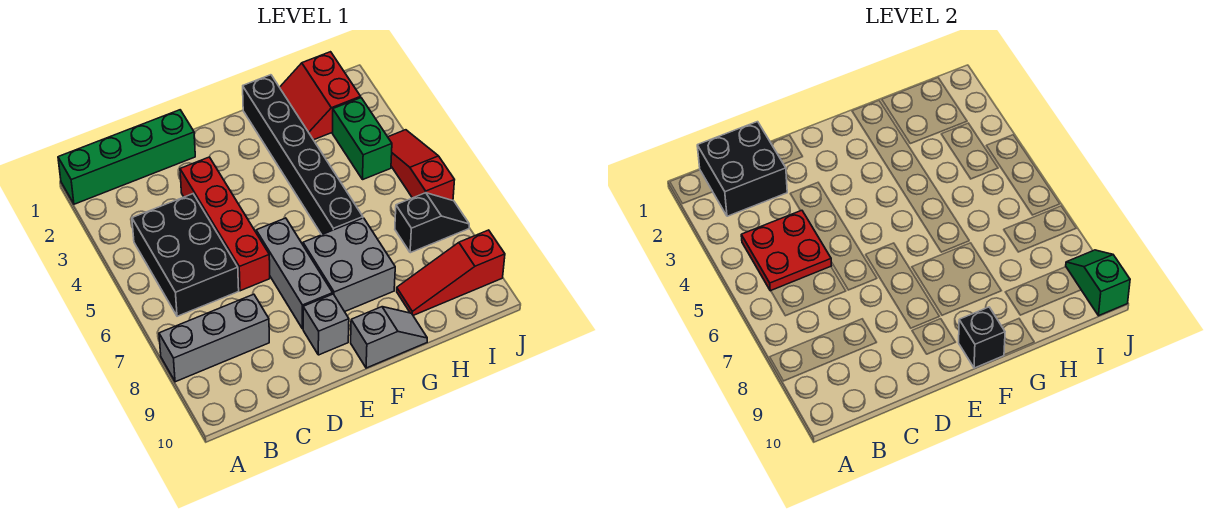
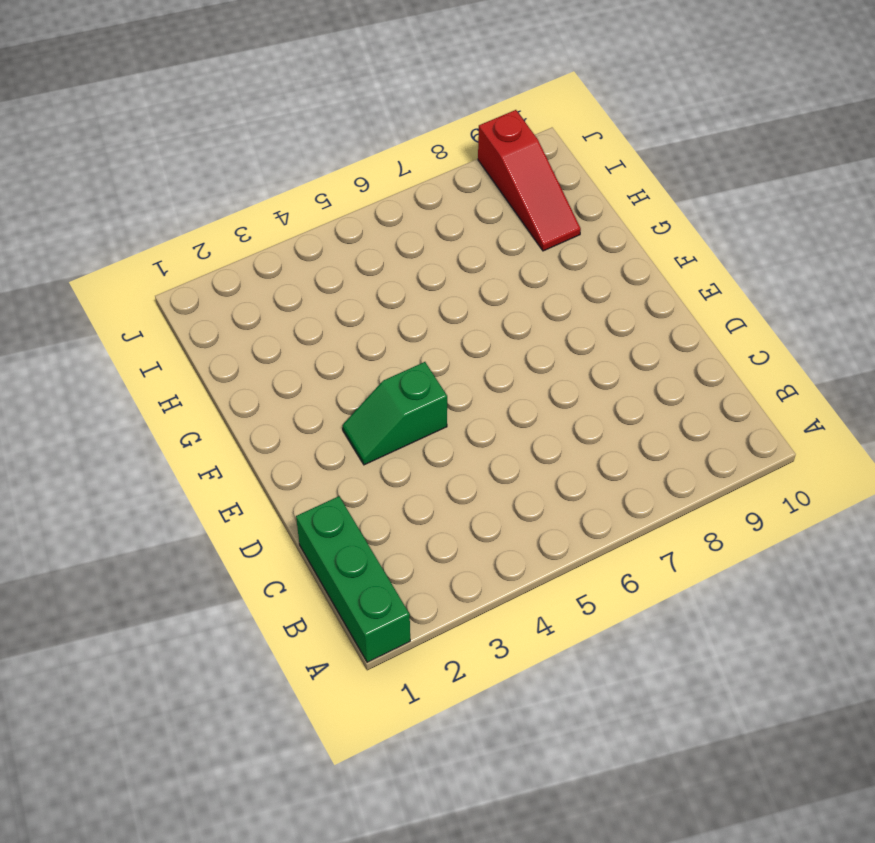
green brick A1:C1 level 1 -> green brick A1:D1 level 1
green slope E3:E4 level 1 top 4 -> green slope J9:J10 level 2 top 10
none -> grey brick A8:C8 level 1
none -> black brick B4:C6 level 1
none -> red brick D3:D6 level 1

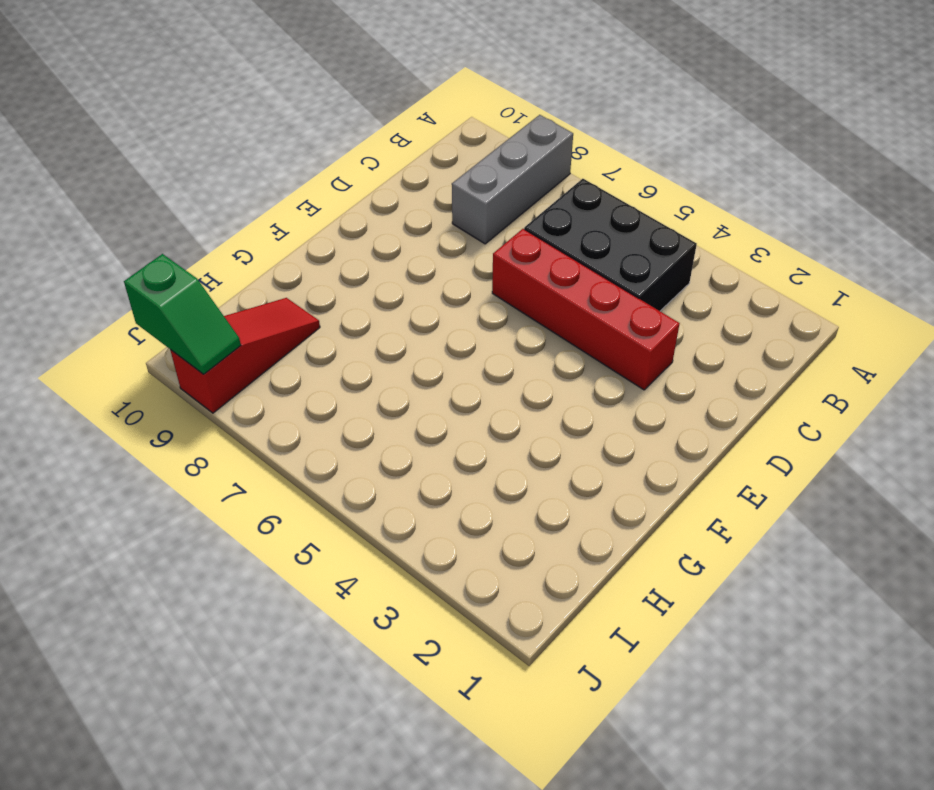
none -> green brick A1:D1 level 1
none -> grey brick E6:E8 level 1
none -> grey brick E9 level 1

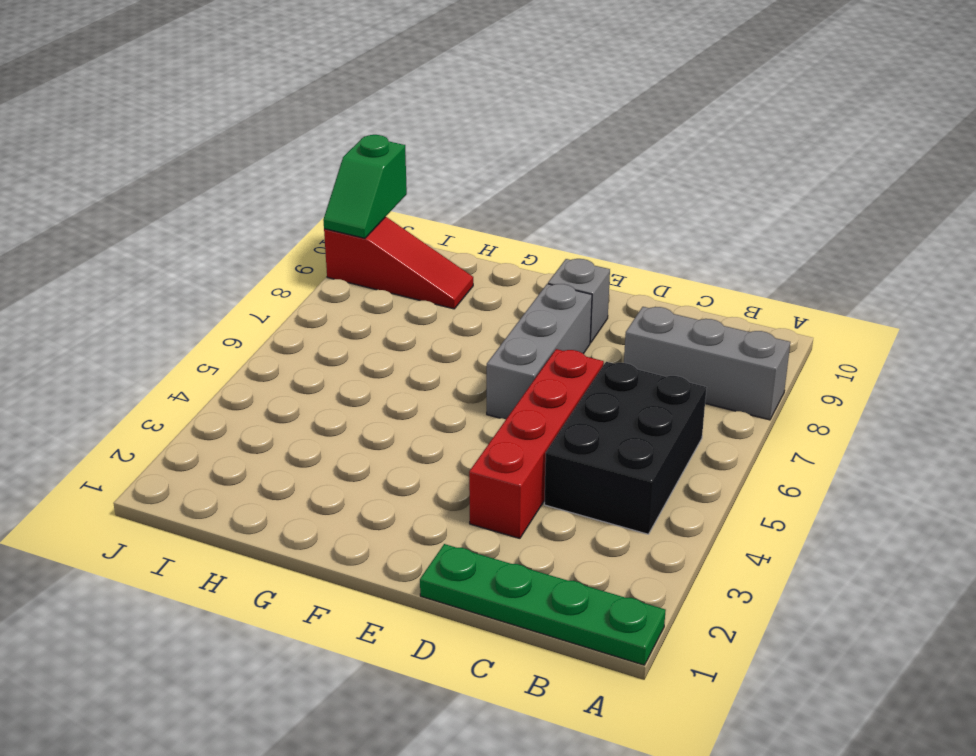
green plate A1:D1 level 1 -> green brick A1:D1 level 1
none -> grey brick F7:G8 level 1
none -> grey slope F10:G10 level 1 top F
none -> black brick G1:G6 level 1

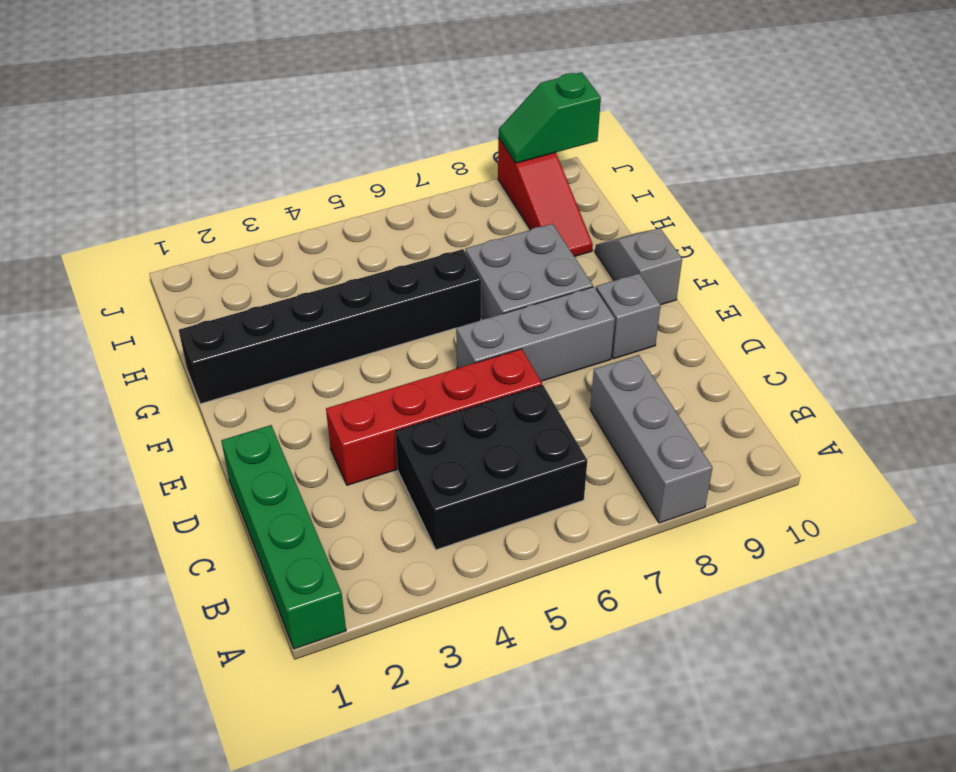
none -> red slope H1:I2 level 1 top I
none -> green brick I3:I4 level 1
none -> black slope I7:J7 level 1 top I

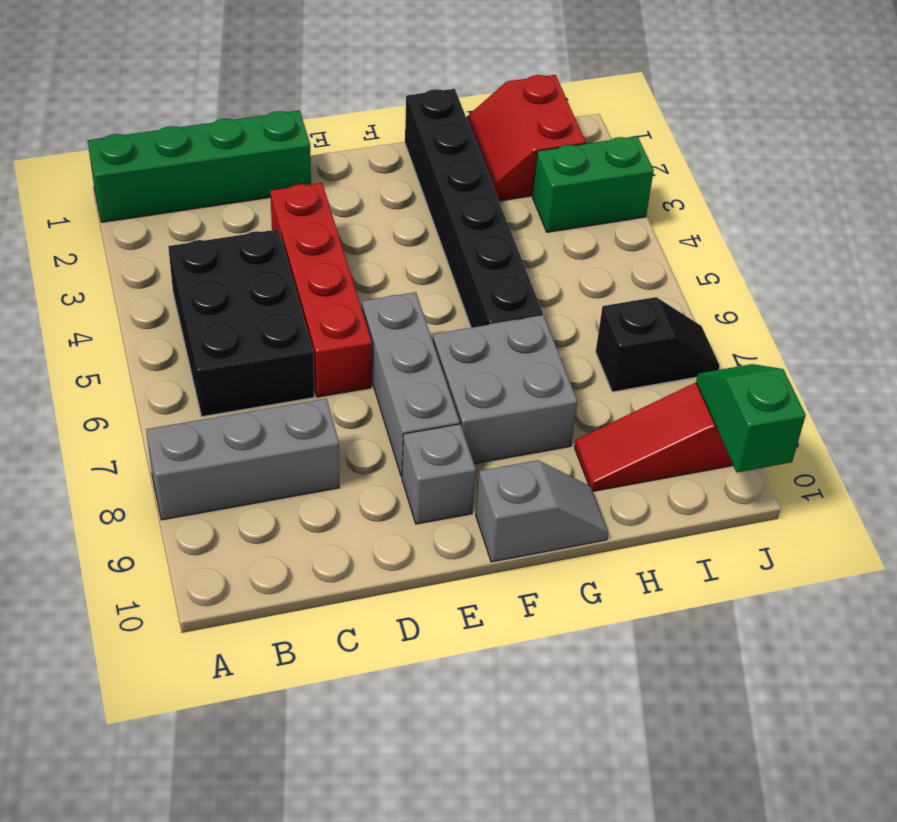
green brick I3:J3 level 1 -> green brick I3:I4 level 1
none -> red slope J4:J6 level 1 top 6
none -> black brick B1:C2 level 2
none -> red plate B4:C5 level 2

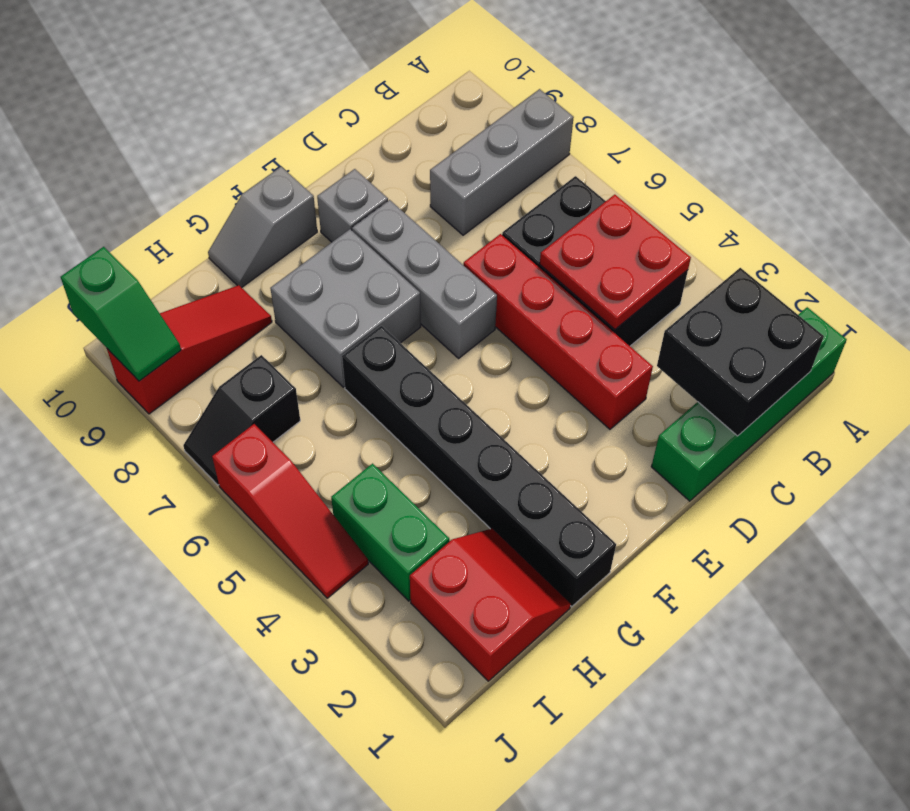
none -> black brick F10 level 2

